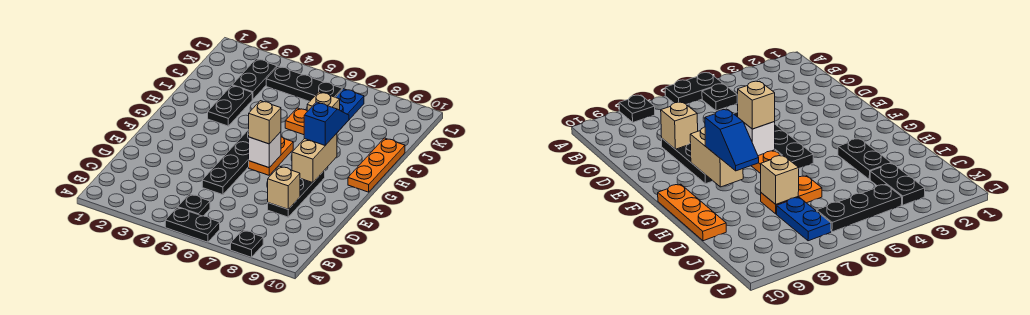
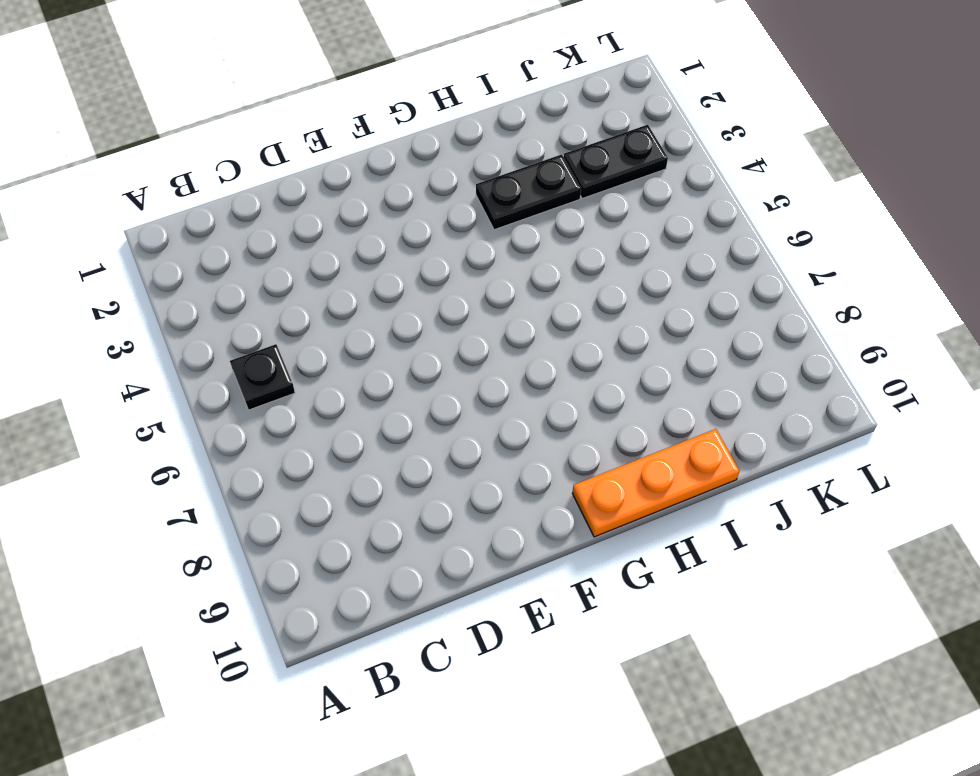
none -> black plate A5:A6 level 1
none -> black plate A8 level 1
none -> black plate D5:G5 level 1

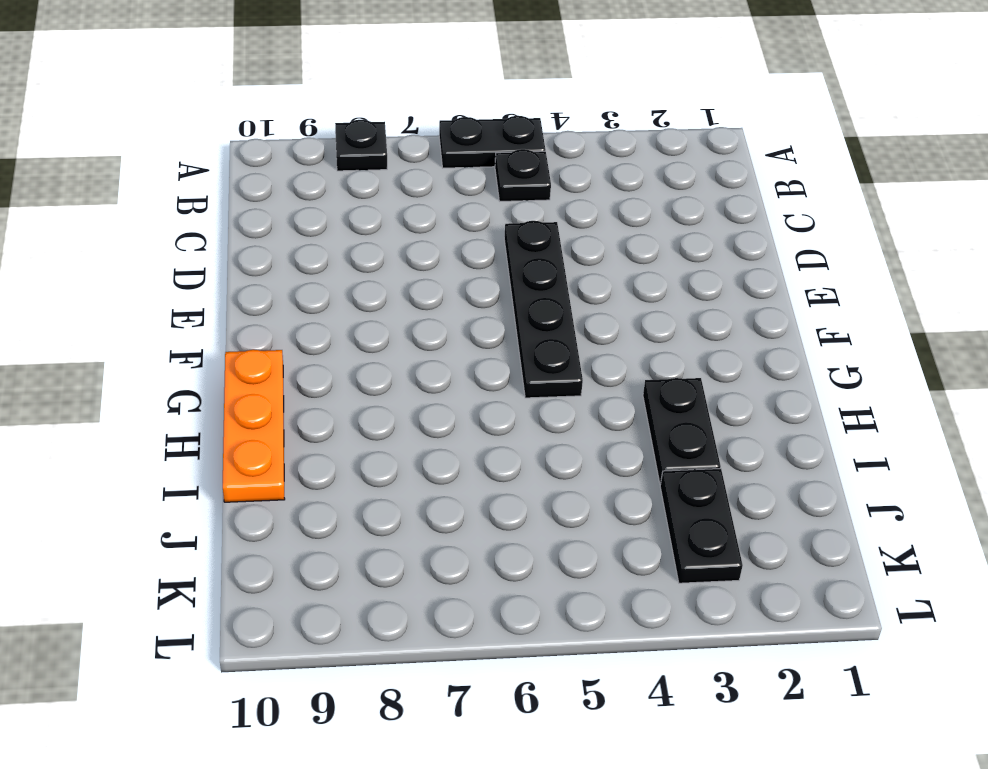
none -> black plate D8:F8 level 1
none -> orange plate F6:G6 level 1
none -> orange plate I6:I7 level 1

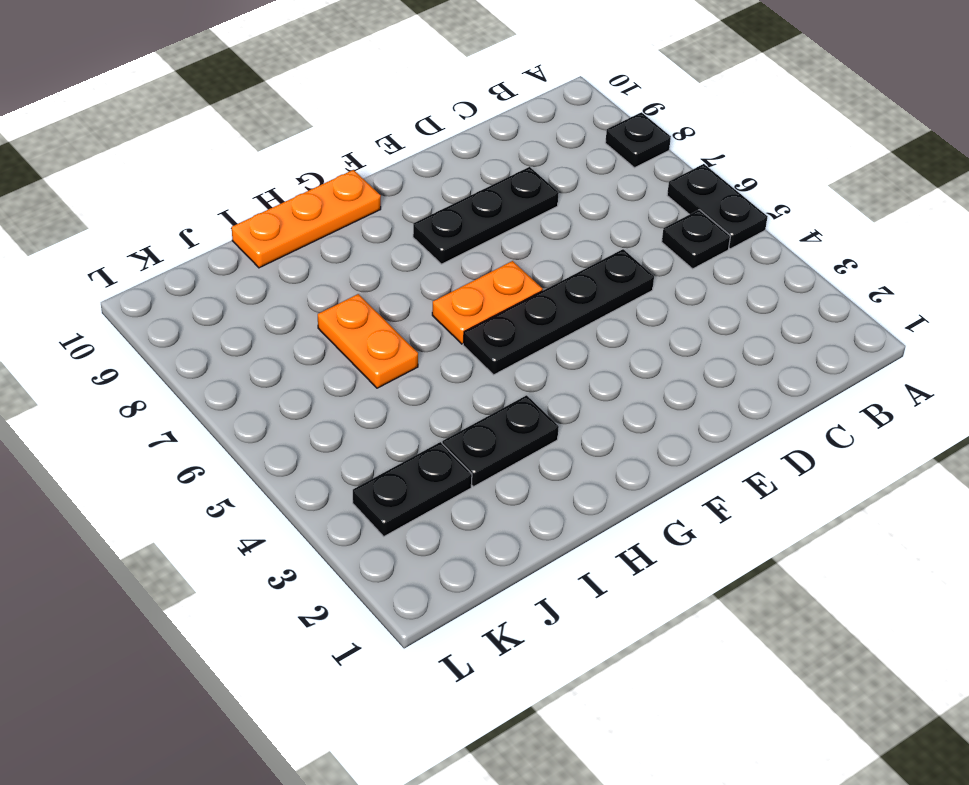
none -> blue plate J7:K7 level 1
none -> black plate K4:K6 level 1
none -> tan brick D8 level 2

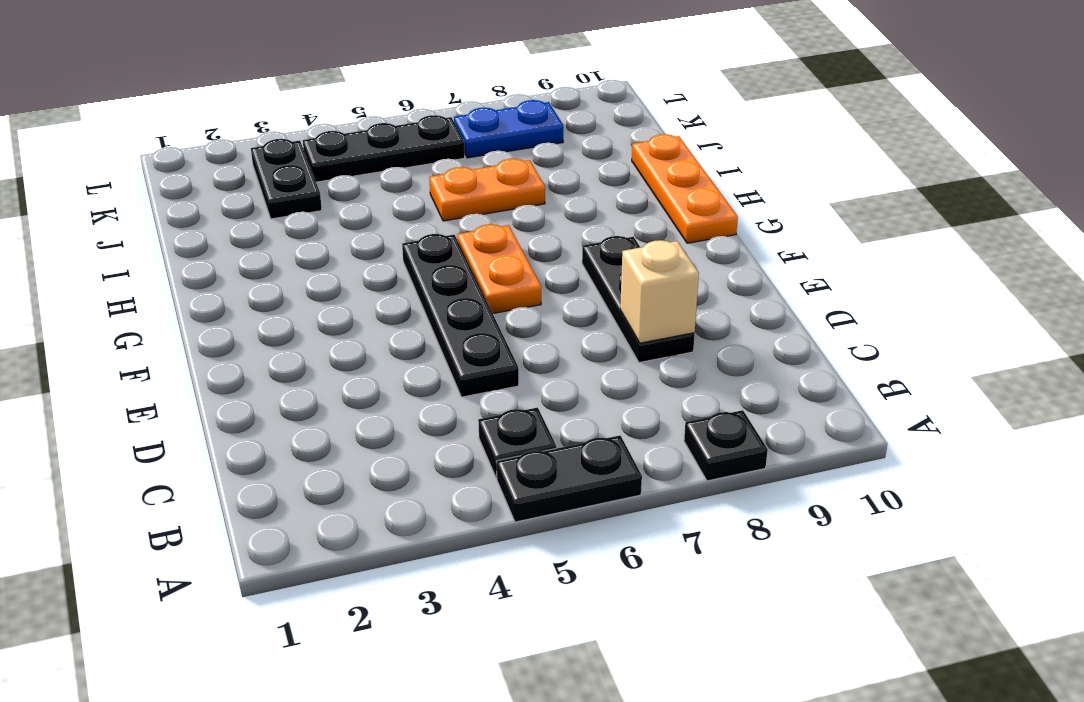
blue plate K7:K8 level 1 -> blue plate J7:K7 level 1
none -> black plate H3:I3 level 1
none -> white brick F6 level 2
none -> tan brick F8:G8 level 2

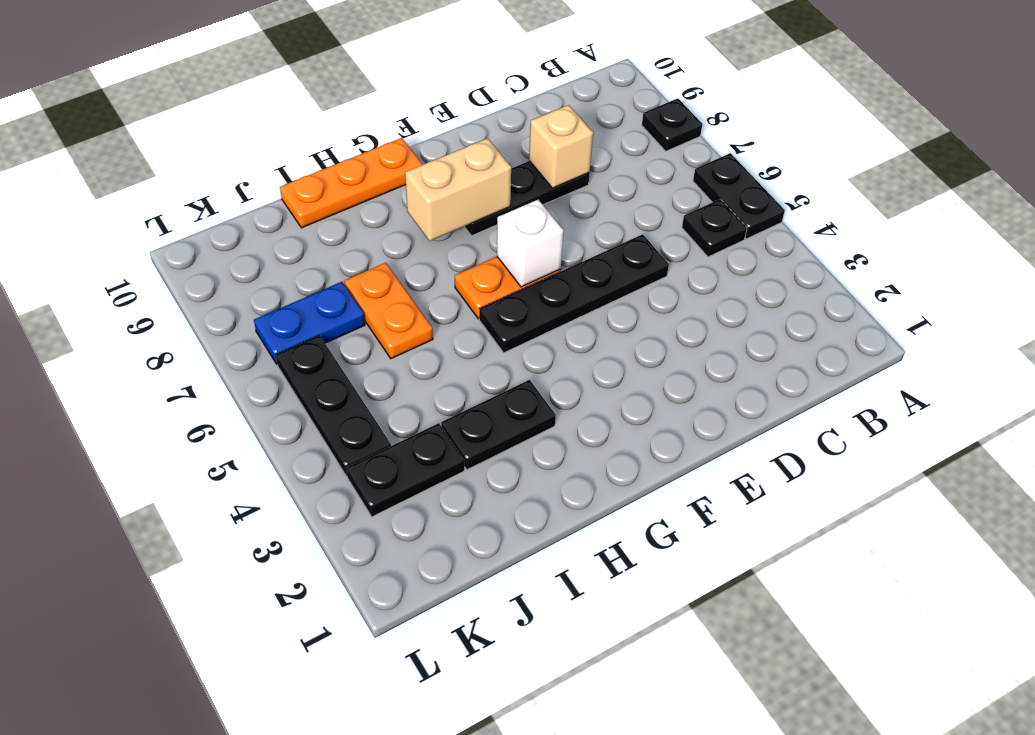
none -> tan brick I7 level 2
none -> tan brick F6 level 3
none -> blue slope G8:H8 level 3 top G

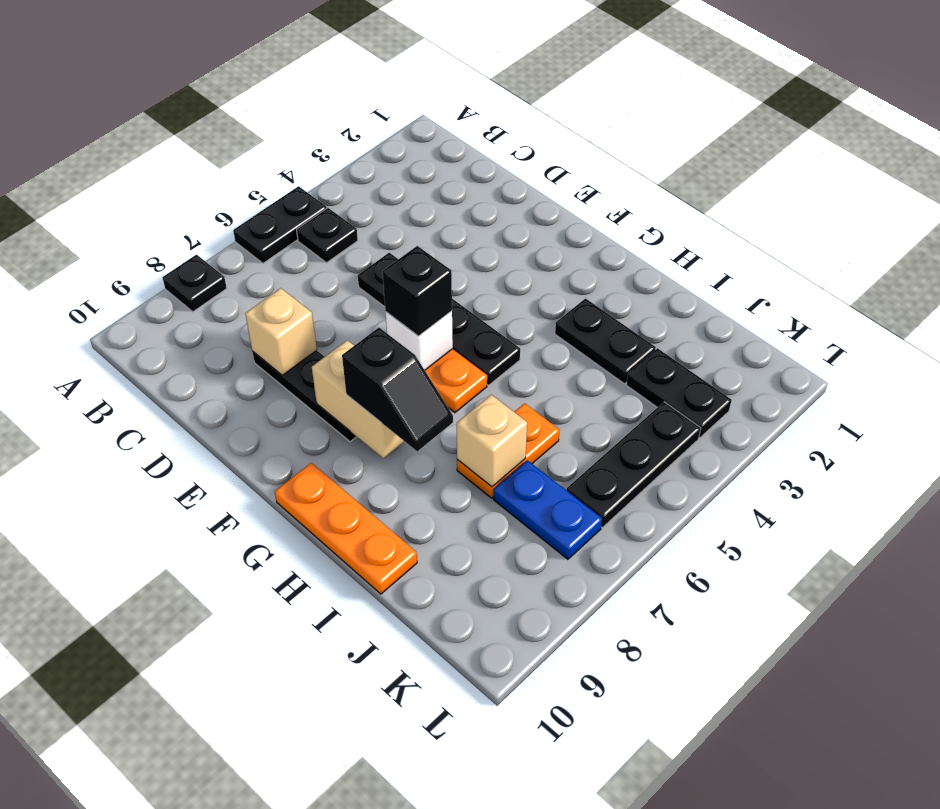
black brick F6 level 3 -> tan brick F6 level 3
black slope G8:H8 level 3 top G -> blue slope G8:H8 level 3 top G

